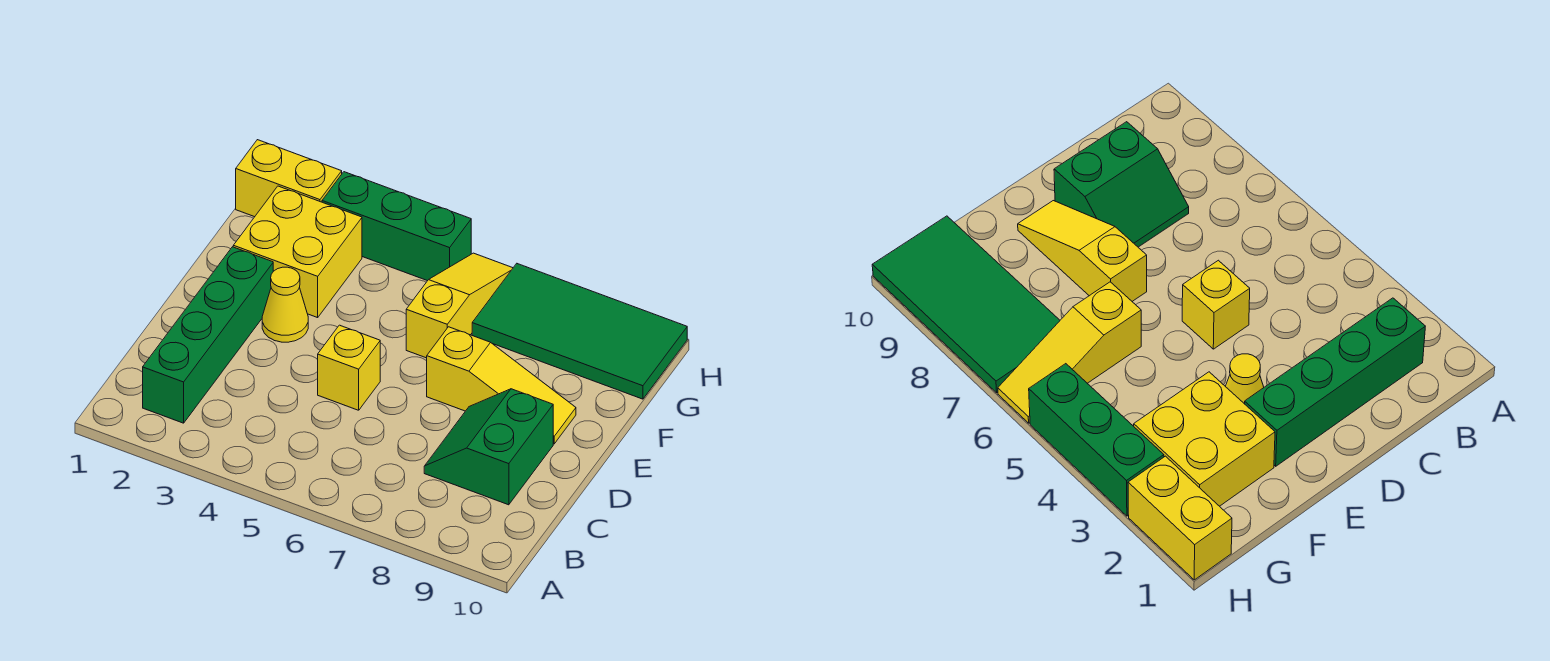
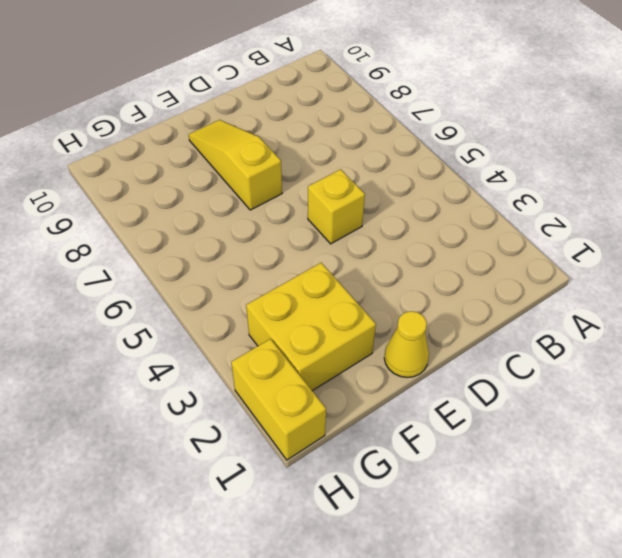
yellow cone E1 level 1 -> yellow cone E3 level 1
none -> green brick B2:E2 level 1
none -> green slope C8:D9 level 1 top 9

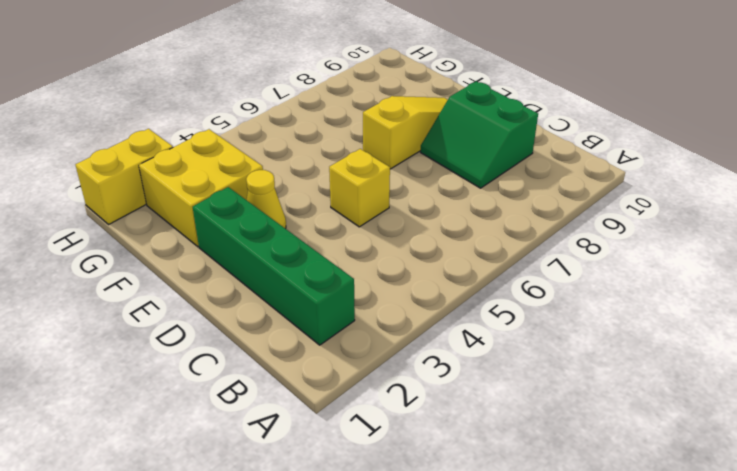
none -> yellow slope F6:H6 level 1 top F
none -> green tile G7:H10 level 1

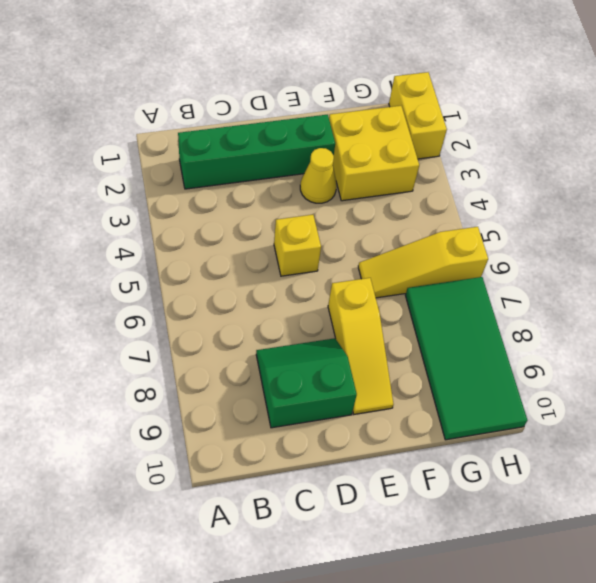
yellow slope F6:H6 level 1 top H -> yellow slope F6:H6 level 1 top F
none -> green brick H3:H5 level 1

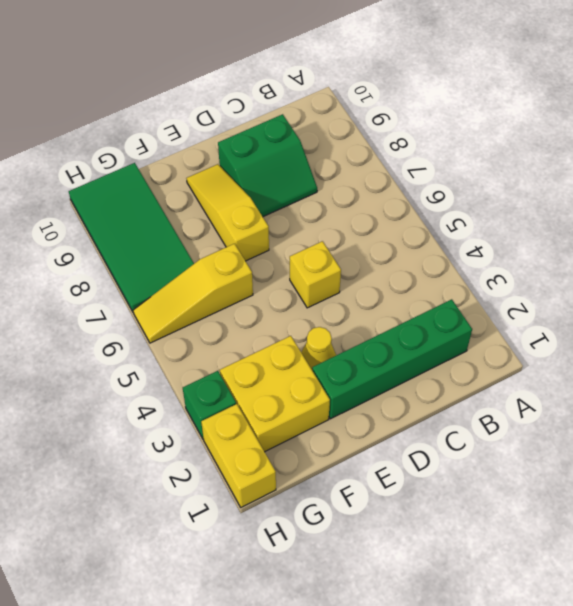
green brick H3 level 1 -> green brick H3:H5 level 1

